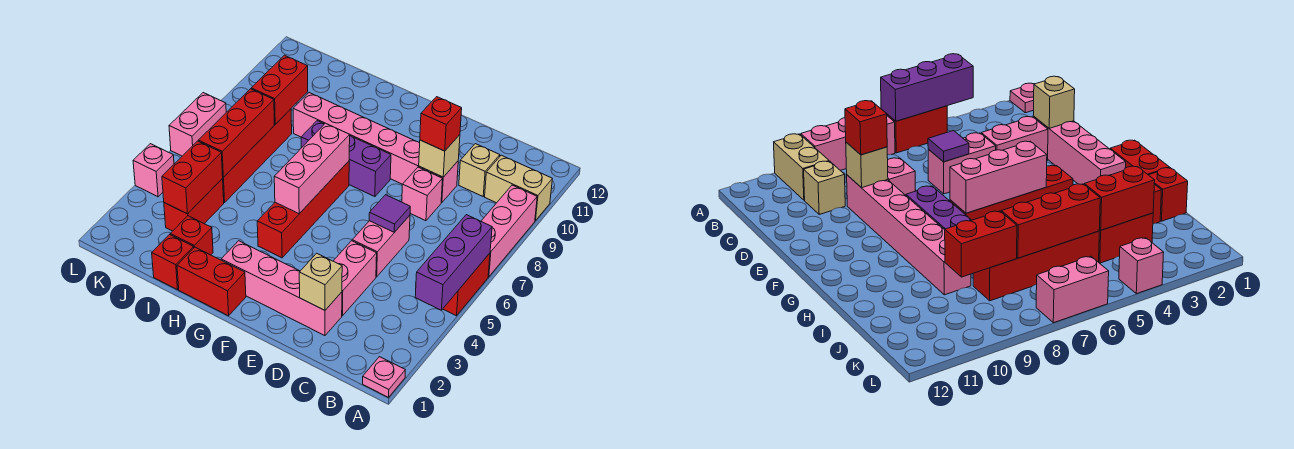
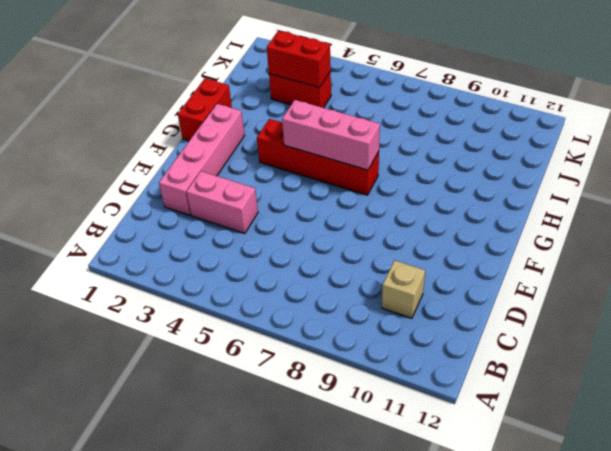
none -> pink plate A1 level 1
none -> red brick A5:A6 level 1
none -> pink brick A7:A9 level 1

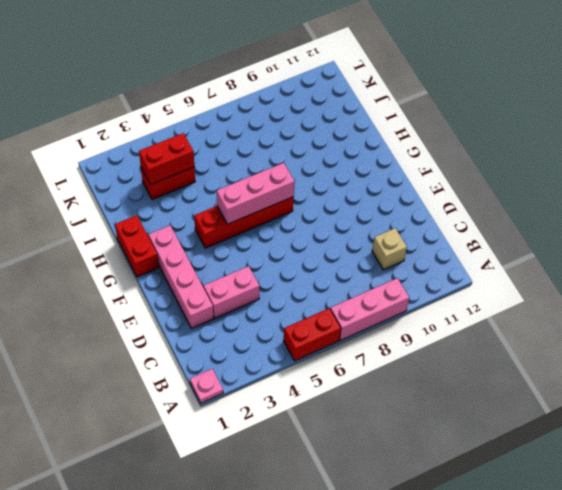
none -> tan brick A10:B10 level 1
none -> pink brick D5:D6 level 1
none -> pink brick D8 level 1

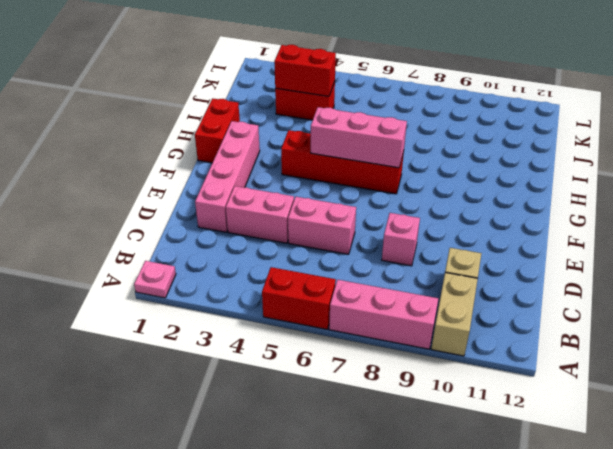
none -> pink brick D9:I9 level 1
none -> purple brick F8:H8 level 1
none -> red brick I1 level 1

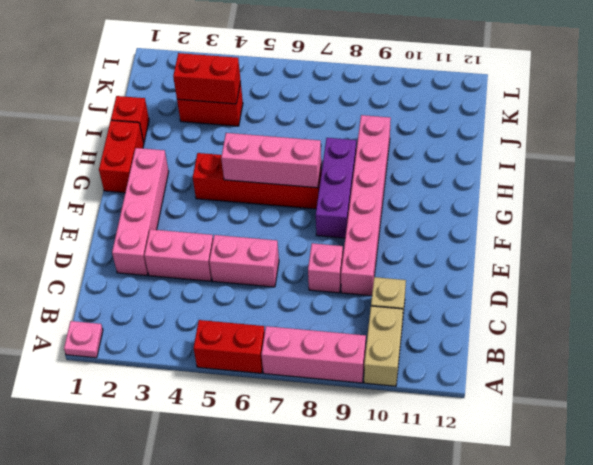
none -> red brick I2 level 1
none -> red brick J5:J8 level 1
none -> pink brick L4 level 1

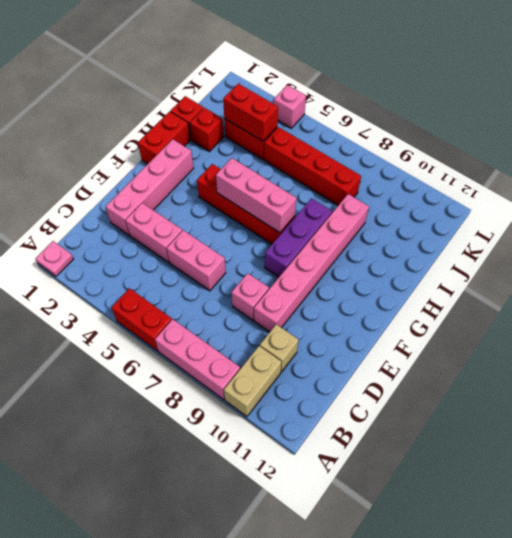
none -> pink brick L6:L7 level 1
none -> purple brick A4:A6 level 2
none -> tan brick D2 level 2

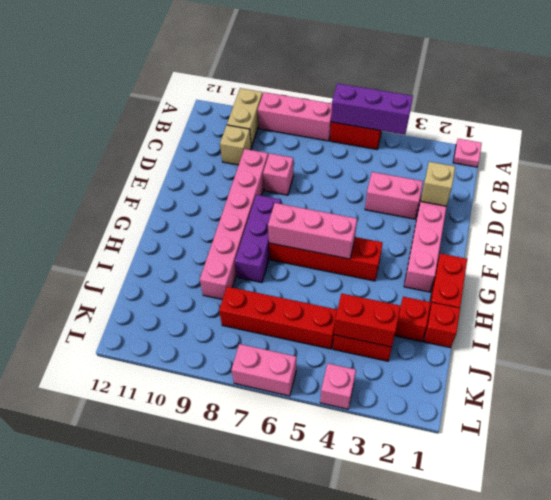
none -> pink brick D5:D6 level 1
none -> purple tile D6 level 2
none -> tan brick D9 level 2

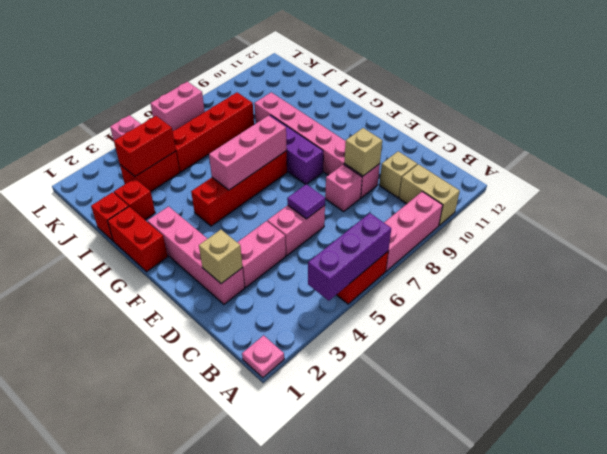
none -> red brick J5:J7 level 2
none -> red brick J8:J9 level 2
none -> red brick D9 level 3

